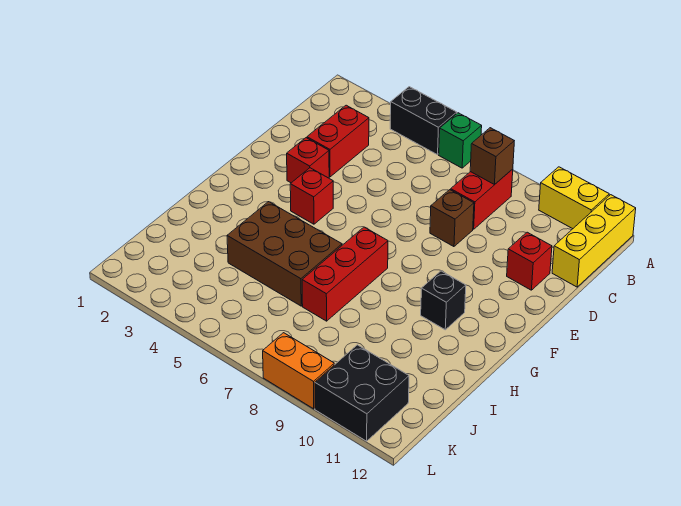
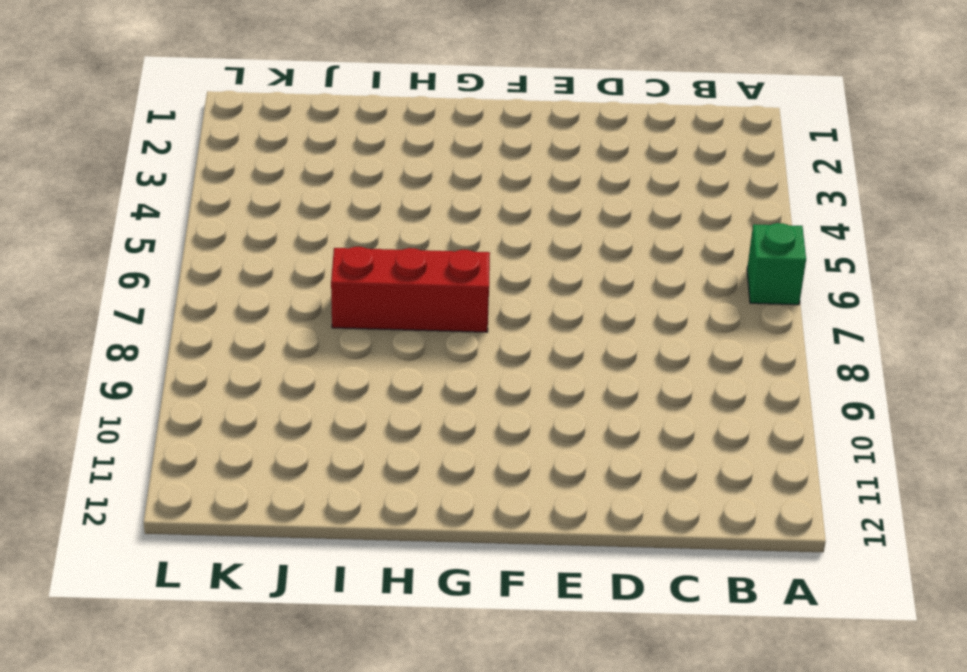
none -> black brick A4:A5 level 1
none -> yellow brick A10:A11 level 1
none -> yellow brick A12:C12 level 1

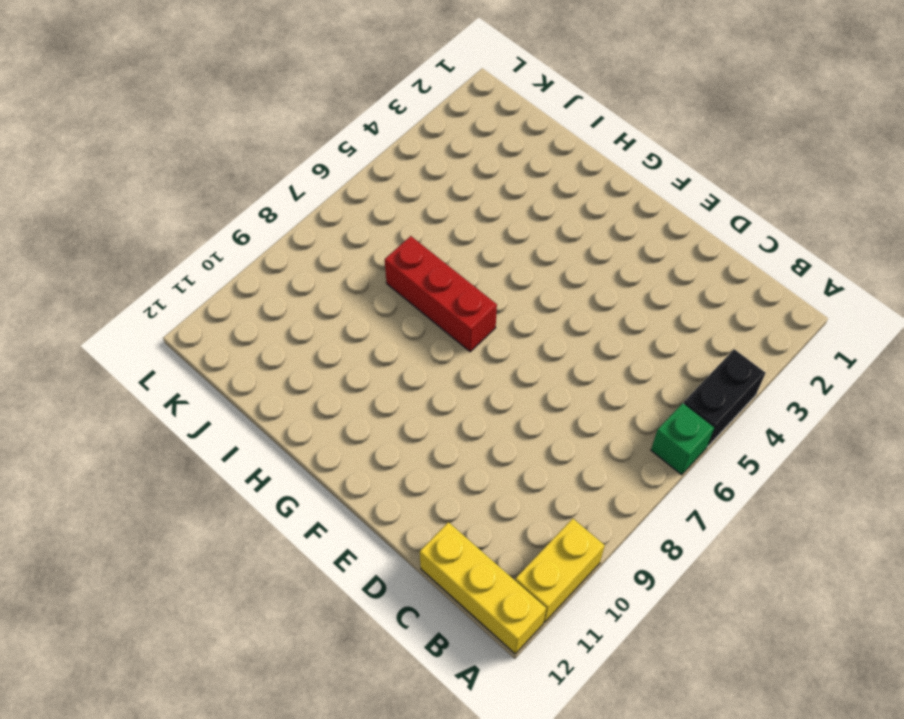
none -> red brick B8:C8 level 1
none -> red brick C3:D3 level 1
none -> brown brick D8 level 1

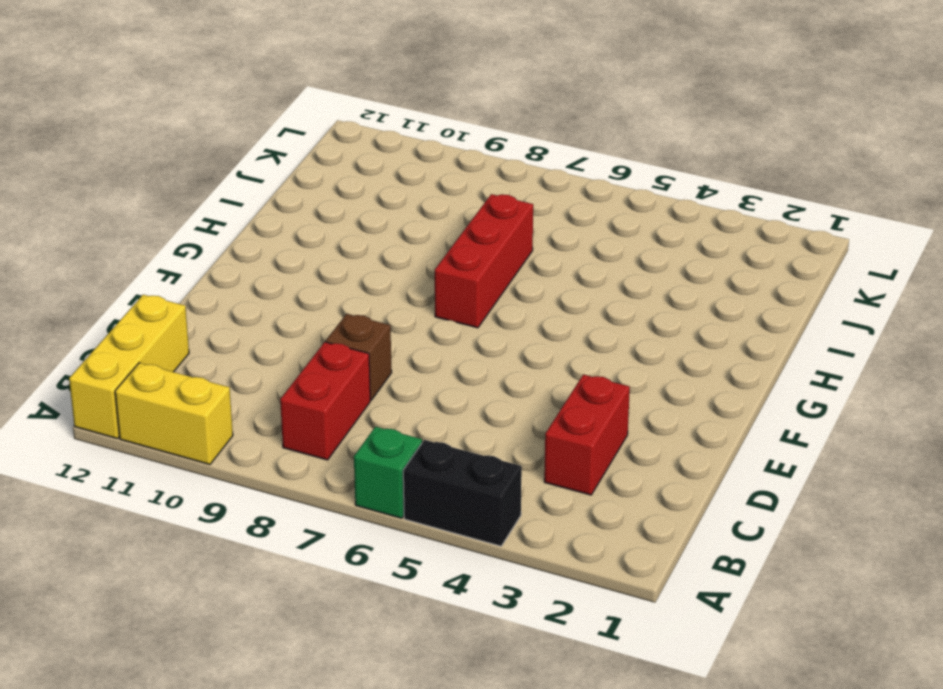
none -> red brick D11 level 1
none -> red brick E3 level 1
none -> red brick F4 level 1

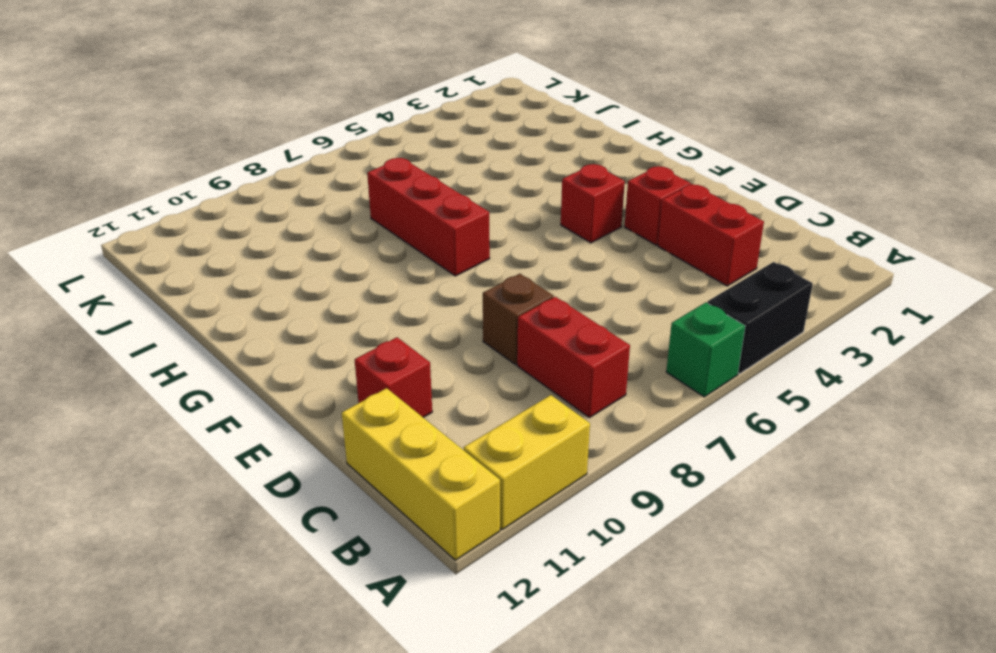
none -> black brick G10 level 1
none -> brown brick H4:I6 level 1
none -> black brick K10:L11 level 1

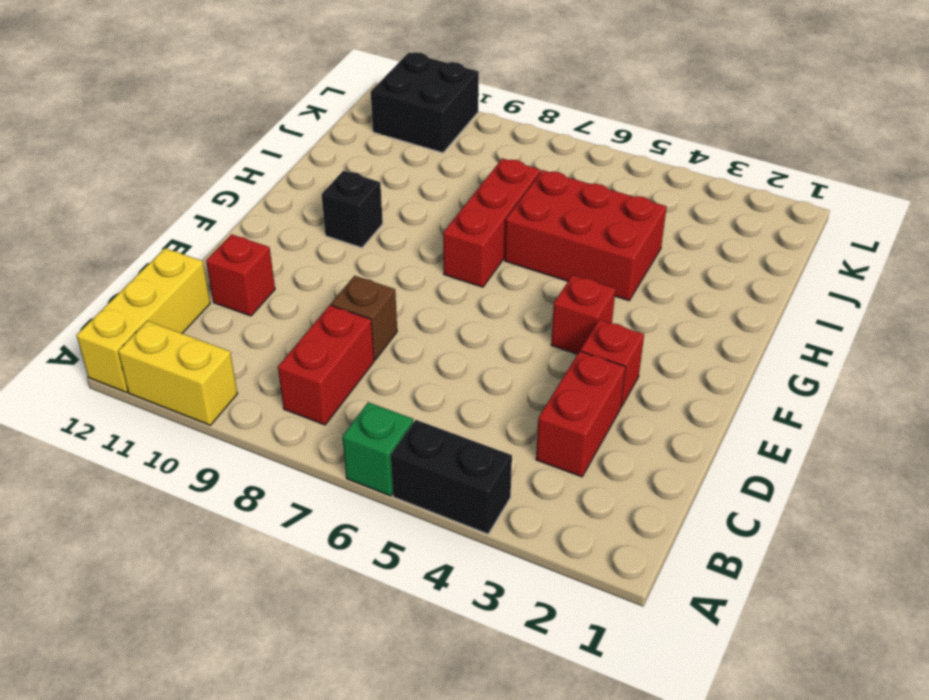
red brick H4:I6 level 1 -> brown brick H4:I6 level 1
none -> orange brick L8:L9 level 1
none -> brown brick B8 level 2

